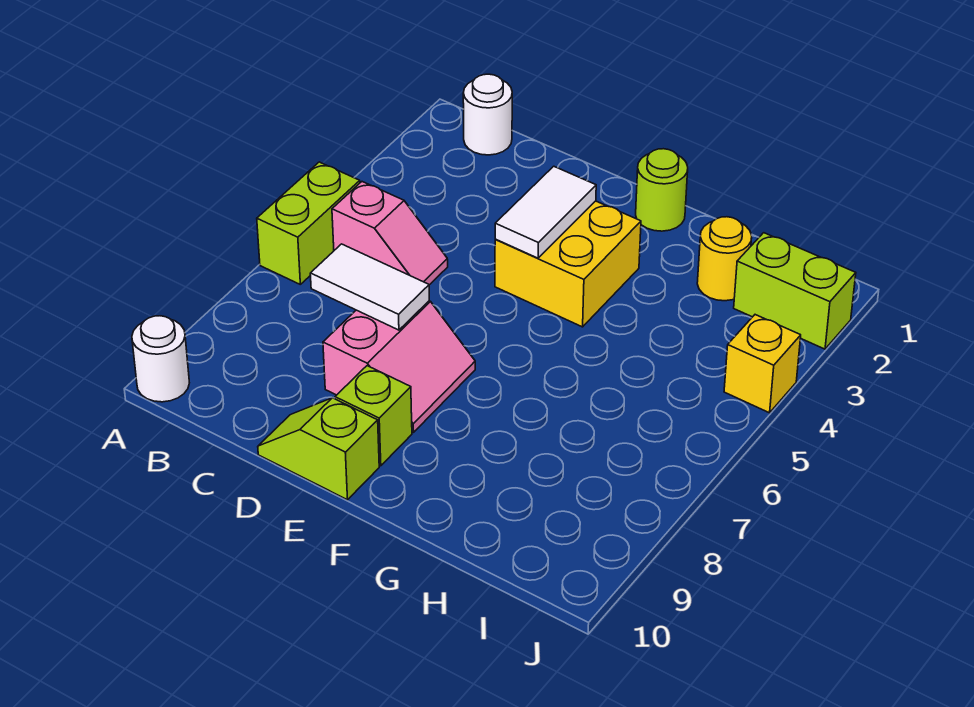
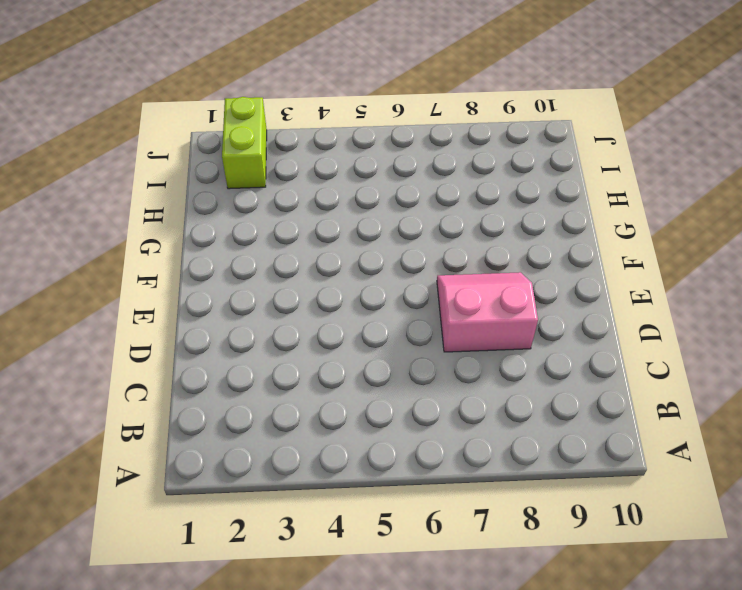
none -> lime brick A5:A6 level 1
none -> white round brick A10 level 1
none -> white round brick B1 level 1

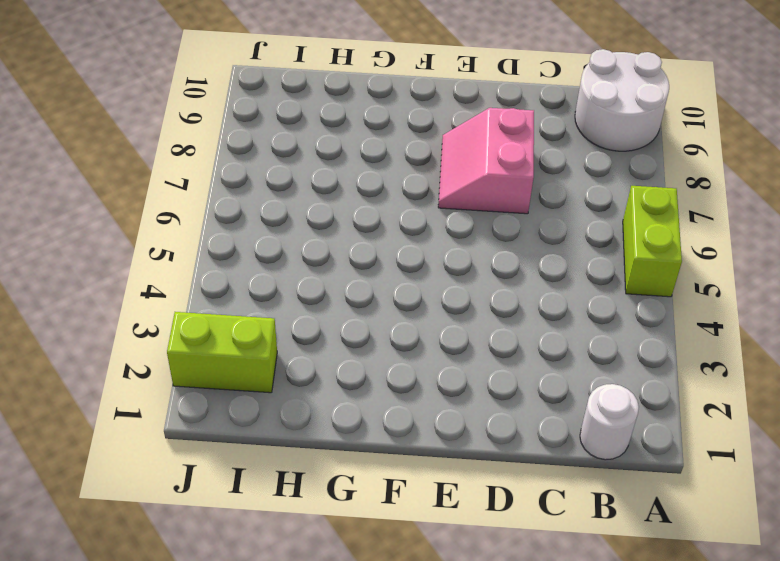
white round brick A9:B10 level 1 -> white round brick A10 level 1
none -> pink slope B5:C5 level 1 top B
none -> lime slope D10:E10 level 1 top E
none -> yellow brick E3:F4 level 1

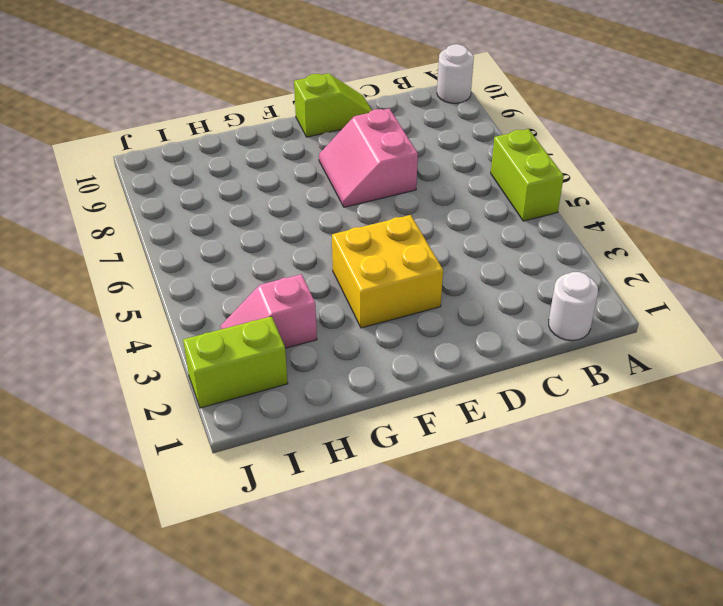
pink slope H3:I3 level 1 top H -> pink slope B5:C5 level 1 top B
none -> lime brick E9 level 1
none -> lime round brick F1 level 1
none -> yellow round brick H2 level 1

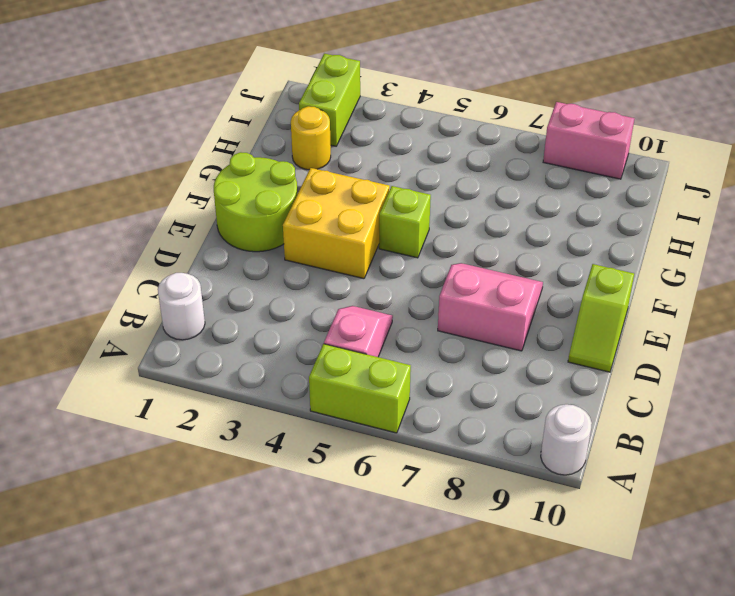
lime round brick E1:F2 level 1 -> lime round brick F1 level 1
lime brick F5 level 1 -> lime brick E9 level 1
pink brick J8:J9 level 1 -> none
none -> yellow brick J4 level 1
none -> white tile C7:D7 level 2
none -> white tile E3:E4 level 2

